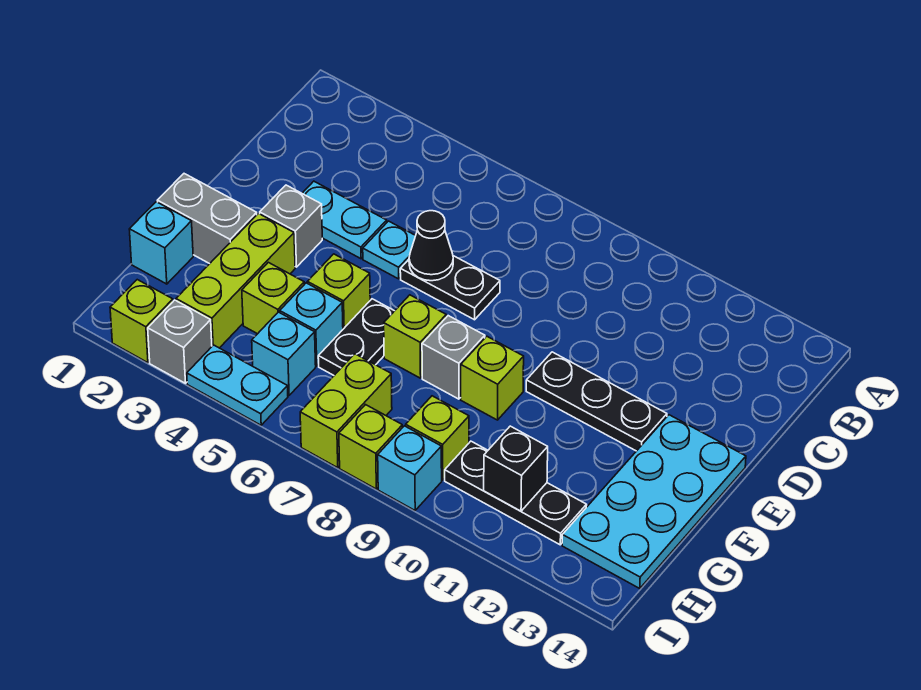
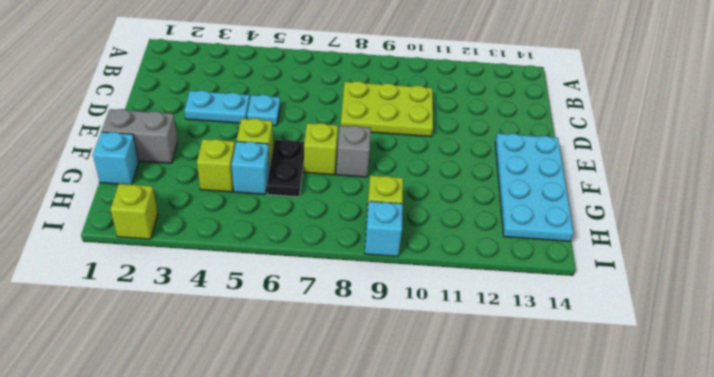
lime plate C8:D10 level 1 -> none
none -> black plate D6:D7 level 1
none -> grey brick E3 level 1
none -> black plate E10:E12 level 1

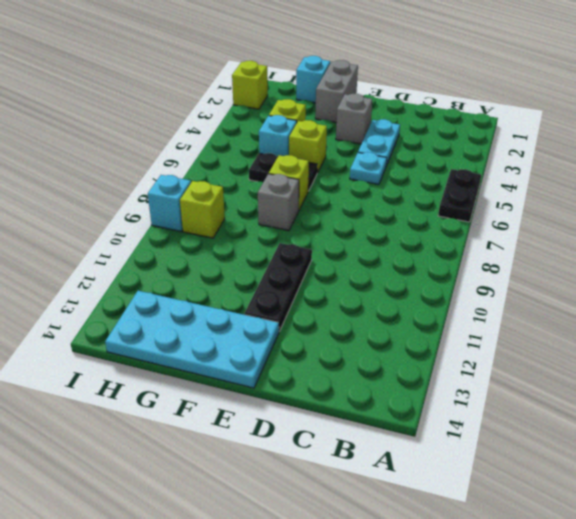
black plate A5:A6 level 1 -> black plate D6:D7 level 1
none -> lime brick F3:H3 level 1
none -> lime brick F9 level 1
none -> cyan brick H5 level 1

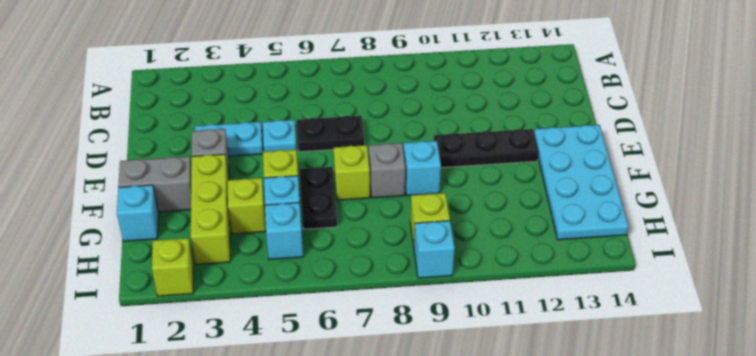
cyan brick F9 level 1 -> lime brick F9 level 1
none -> lime brick H7:I7 level 1
none -> black plate H10:H12 level 1
none -> grey brick I3 level 1

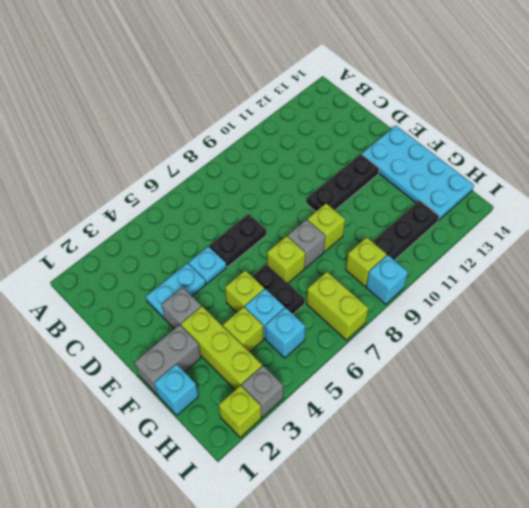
none -> cyan plate I4:I5 level 1
none -> lime brick I8 level 1
none -> black cone D6 level 2

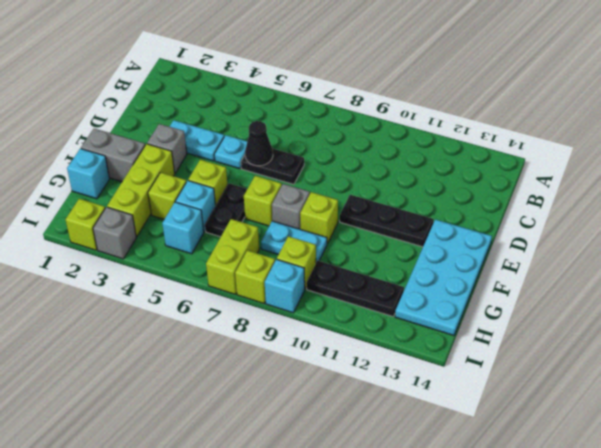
cyan plate G8:G9 level 1 -> cyan plate I4:I5 level 1
none -> black brick H11 level 2

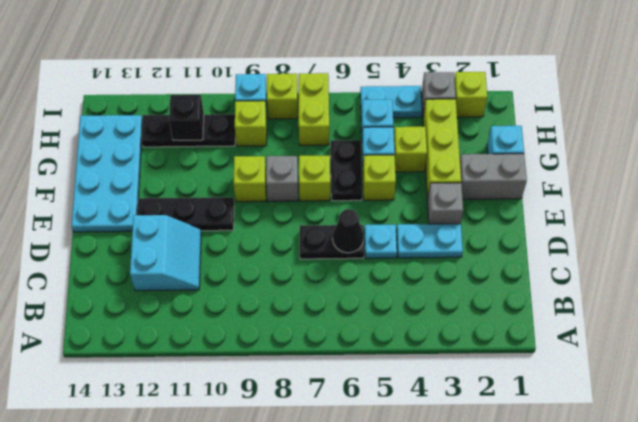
cyan slope C11:D12 level 1 top 12 -> none

